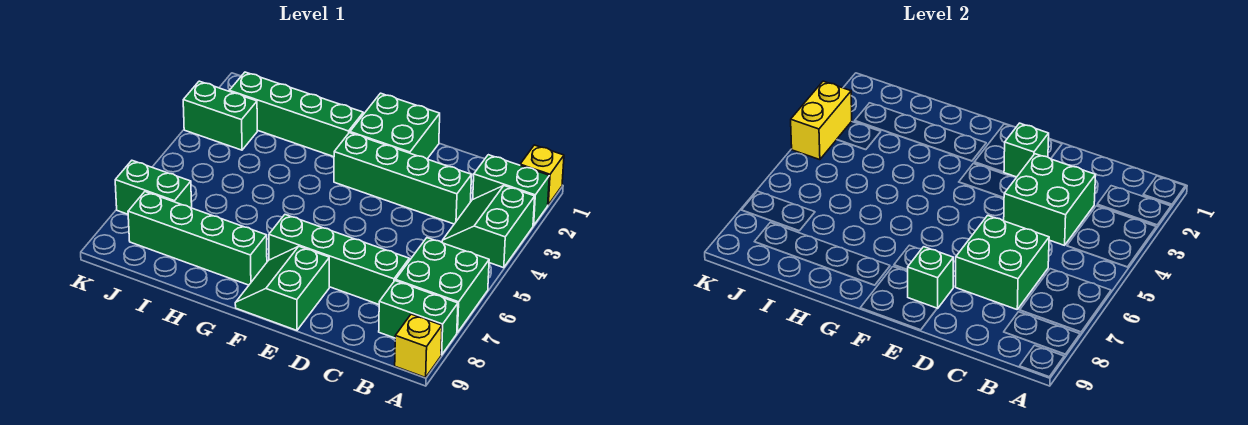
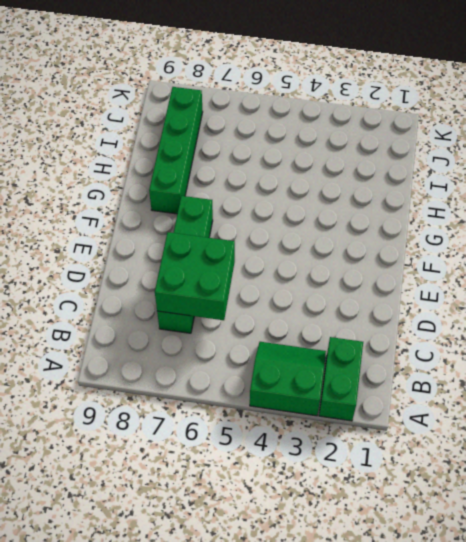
none -> yellow brick A1 level 1
none -> green brick A6:B7 level 1
none -> green brick A8:B8 level 1

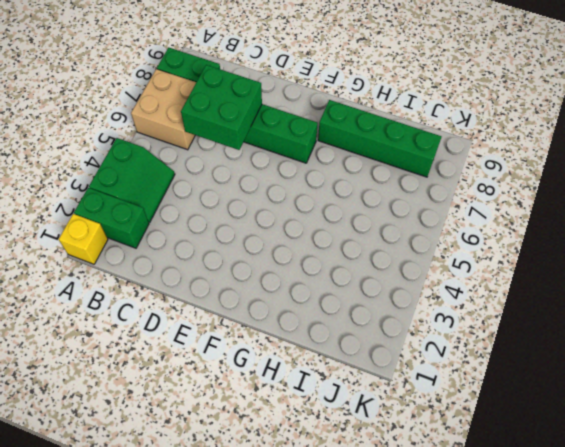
tan brick A6:B7 level 1 -> green brick A6:B7 level 1
none -> yellow brick A9 level 1
none -> green brick C3:F3 level 1
none -> green brick E1:F2 level 1

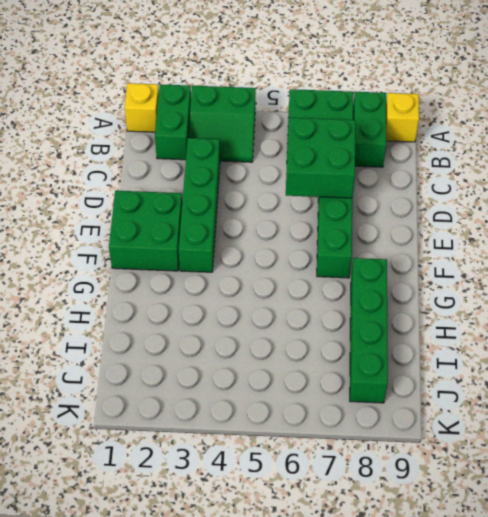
none -> green slope E8:F9 level 1 top E
none -> green brick G2:J2 level 1
none -> green brick J3:K3 level 1

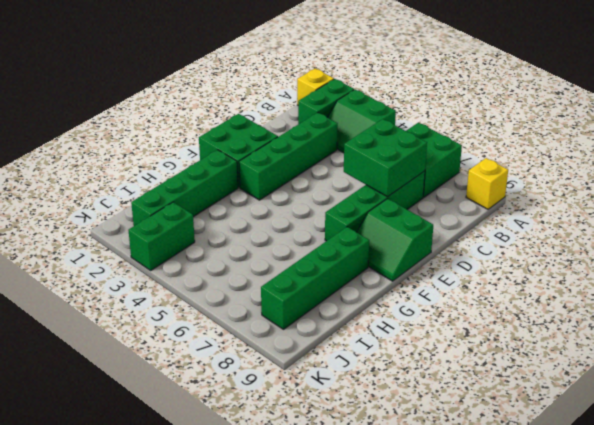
none -> green brick A8:B8 level 1
none -> green brick J7:K7 level 1
none -> green brick C3:D4 level 2

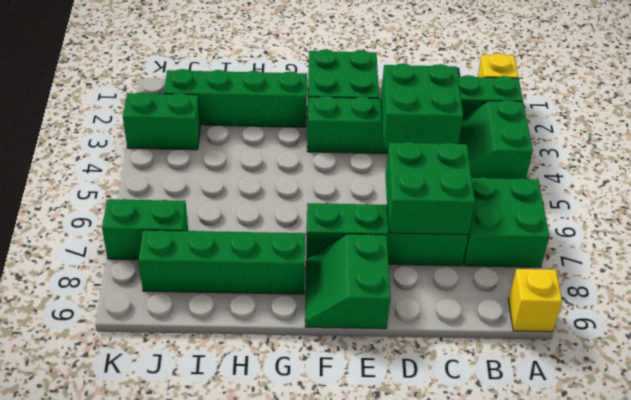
none -> green brick A8:B8 level 1
none -> green brick E2 level 2
none -> green brick E8 level 2

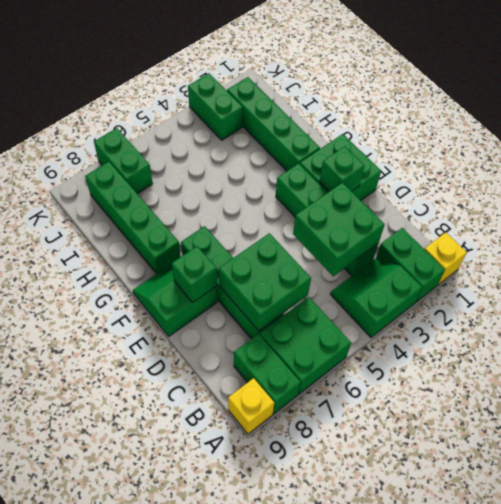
none -> yellow brick K3:K4 level 2

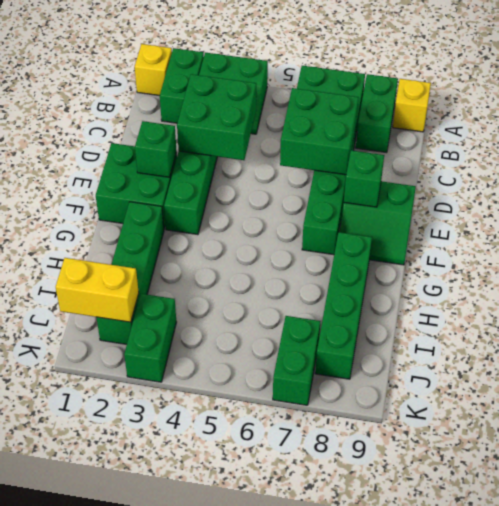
yellow brick J1:J2 level 2 -> yellow brick K3:K4 level 2

